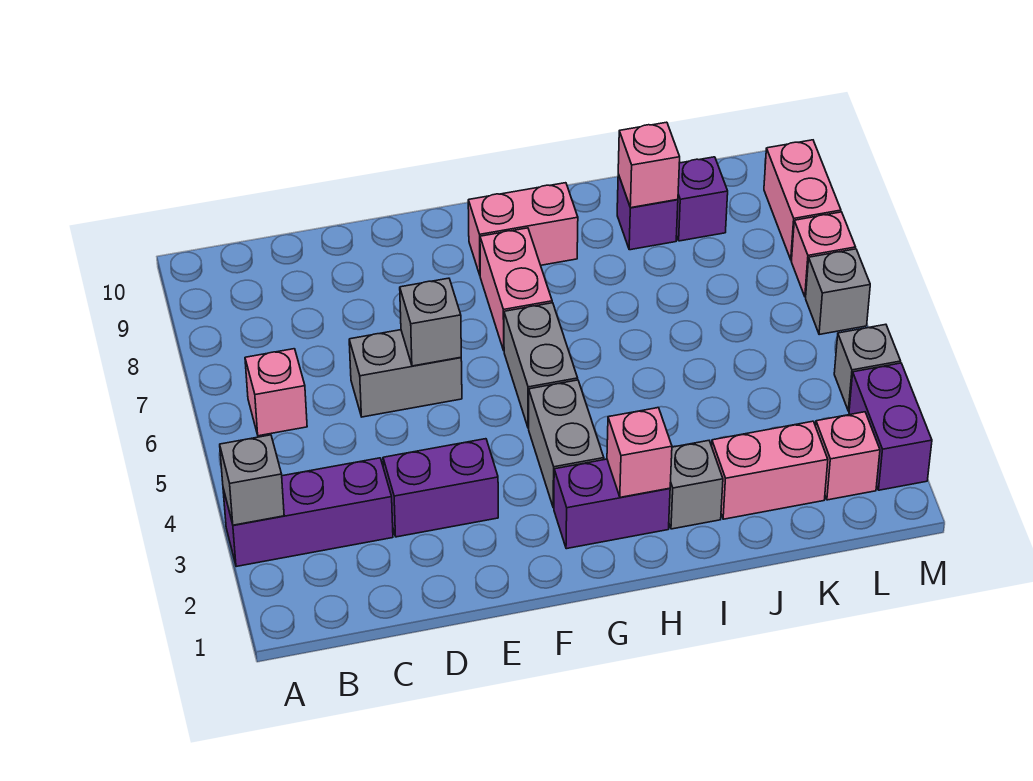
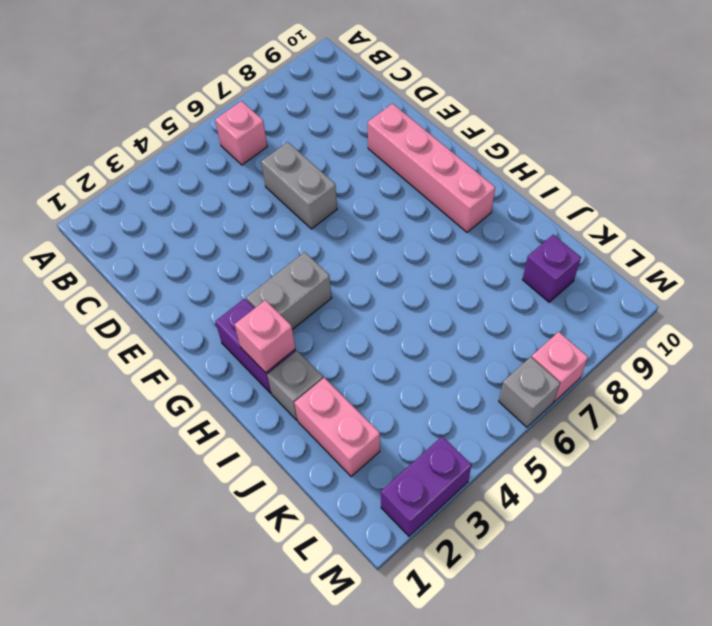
pink brick E9:H9 level 1 -> pink brick G9:H9 level 1
none -> purple brick A3:C3 level 1
none -> purple brick D3:E3 level 1
none -> grey brick G5:G6 level 1

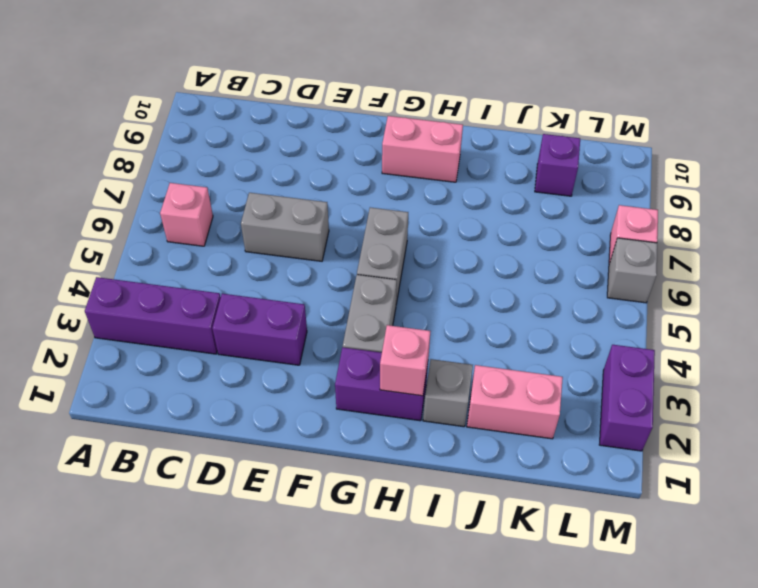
none -> pink brick G7:G8 level 1
none -> purple brick J9 level 1
none -> pink brick L2 level 1

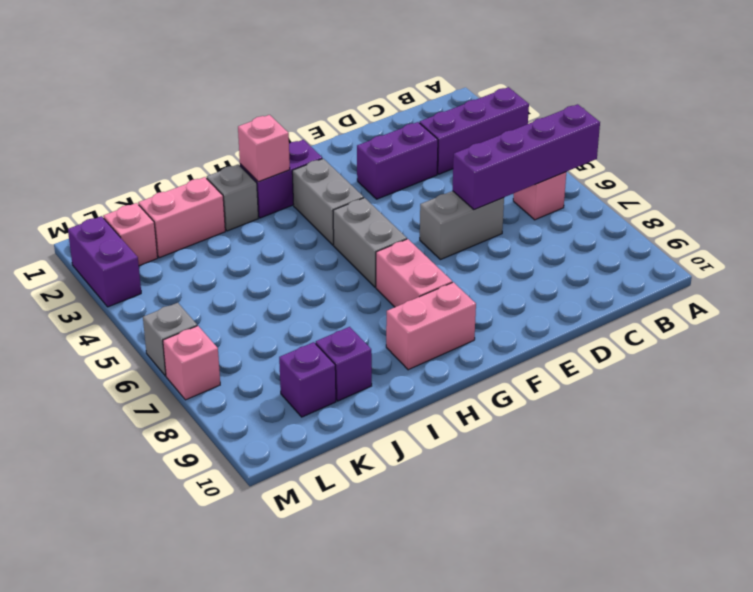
purple brick A6:D6 level 2 -> none
none -> grey brick M4 level 1
none -> pink brick M8:M9 level 1
none -> grey brick A3 level 2

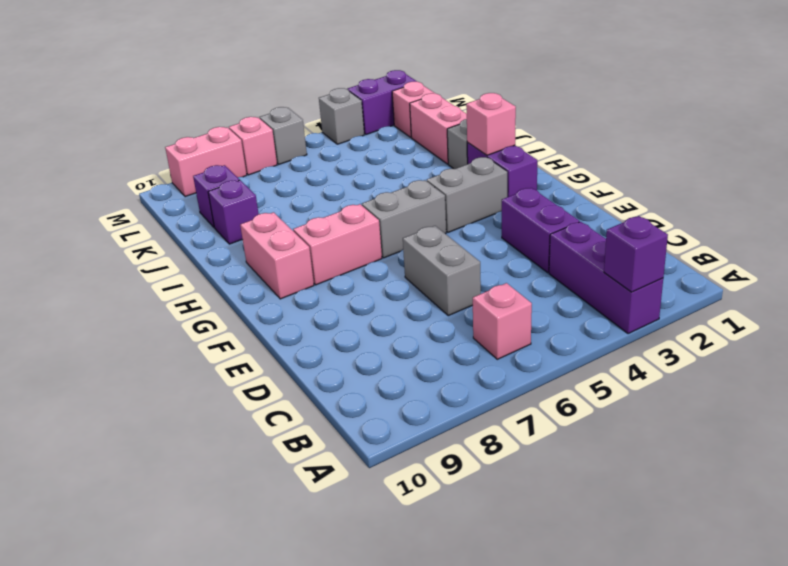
purple brick A3 level 2 -> grey brick A3 level 2
none -> grey brick E6 level 2
none -> pink brick J9 level 2

